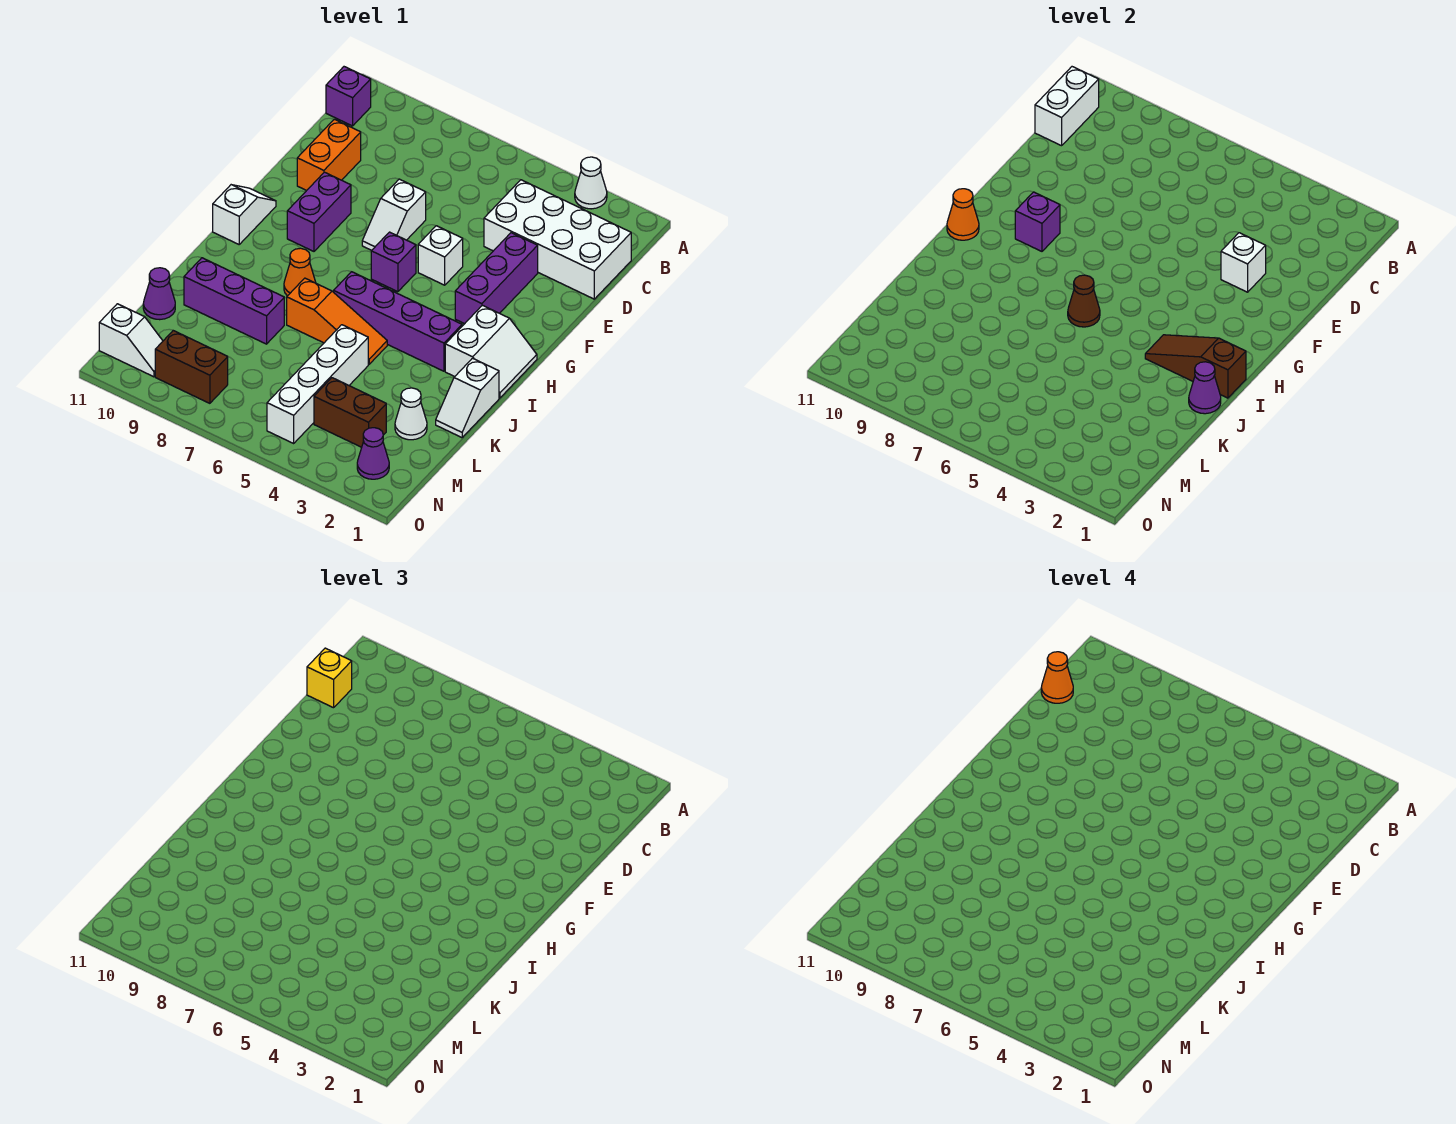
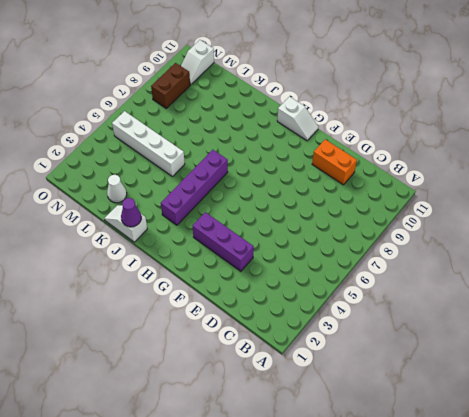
none -> white cone A3 level 1
none -> purple brick B11 level 1
none -> white brick C1:D4 level 1
none -> white slope E7:F7 level 1 top E

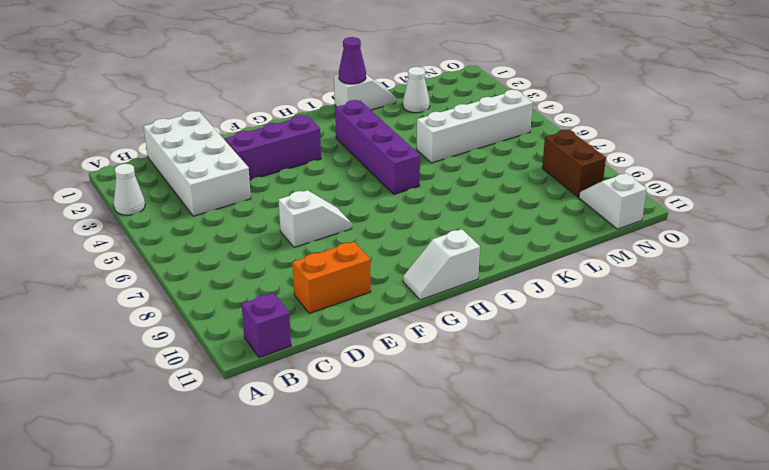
none -> white brick F5 level 1
none -> purple brick F9:G9 level 1
none -> purple brick G6 level 1
none -> white slope H1:I2 level 1 top 2

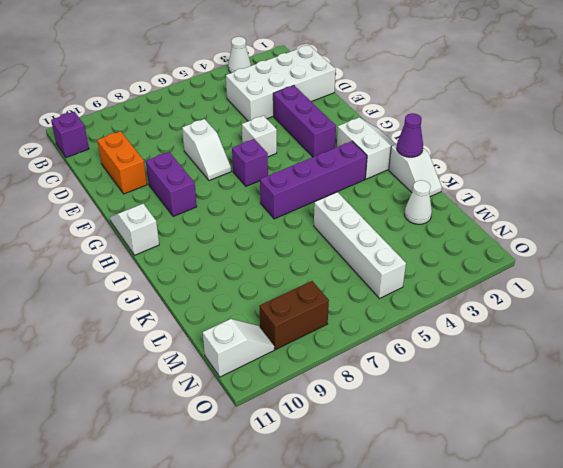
none -> orange cone I8 level 1
none -> orange slope J5:J7 level 1 top 7
none -> purple brick K8:K10 level 1
none -> purple cone L11 level 1

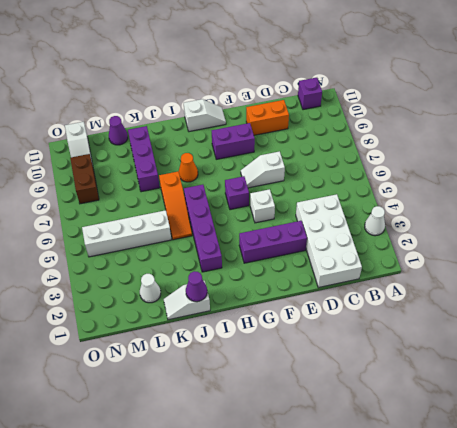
none -> white slope H1:I2 level 1 top 2
none -> brown brick M3:M4 level 1
none -> purple cone N2 level 1
none -> white brick B11:C11 level 2

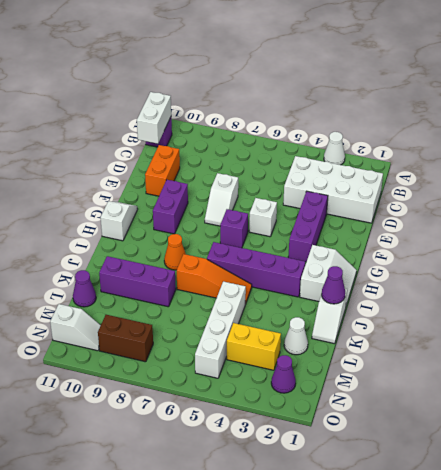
yellow brick M3:M4 level 1 -> brown brick M3:M4 level 1
none -> white brick E3 level 2
none -> purple brick G9 level 2
none -> orange cone H11 level 2
none -> brown slope I1:I3 level 2 top 1

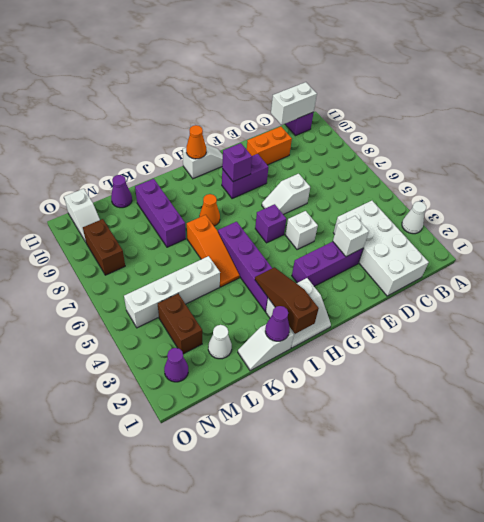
none -> brown cone I6 level 2
none -> yellow brick C11 level 3
none -> orange cone C11 level 4

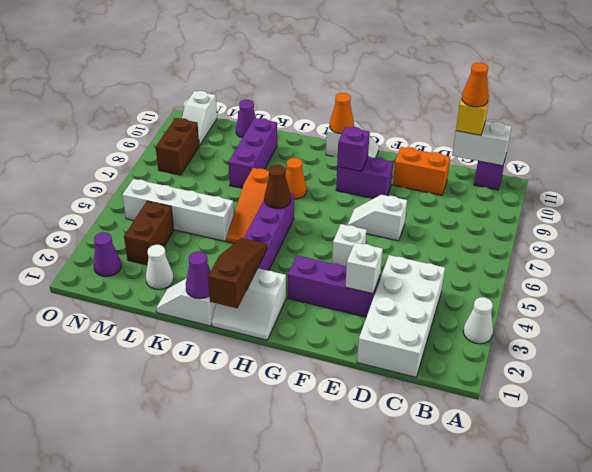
none -> purple brick G6 level 1

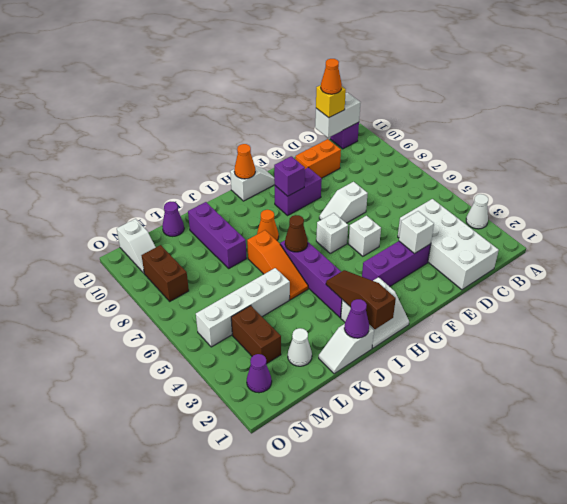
white brick G6 level 1 -> purple brick G6 level 1

